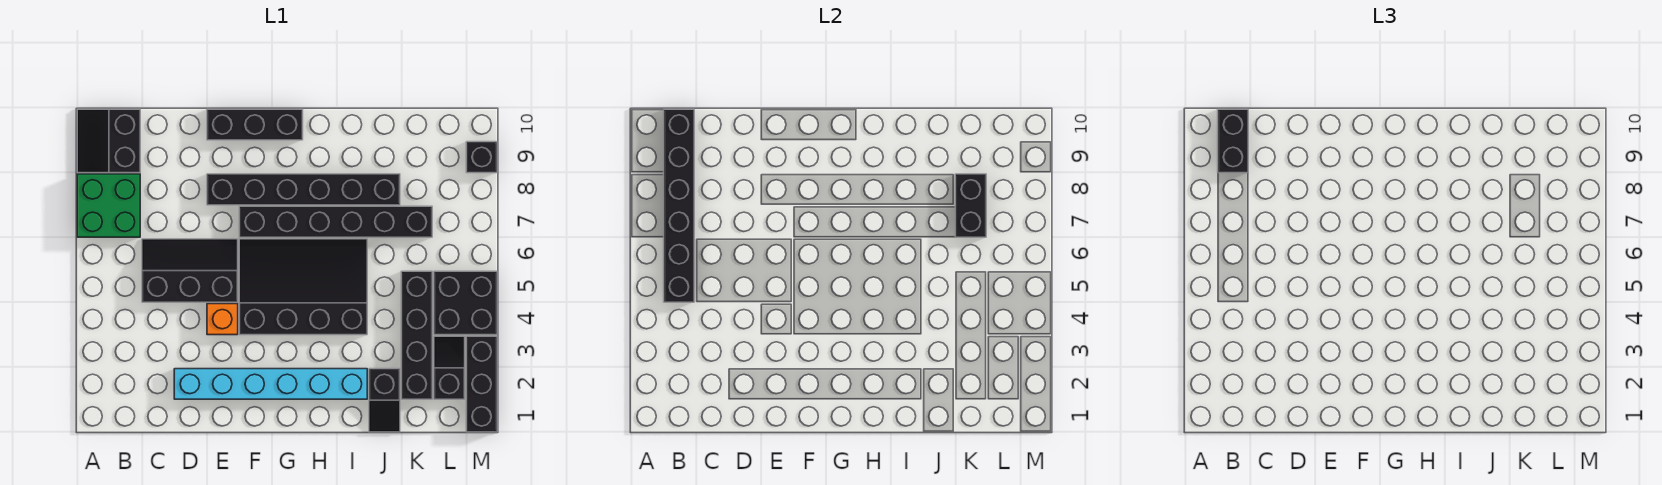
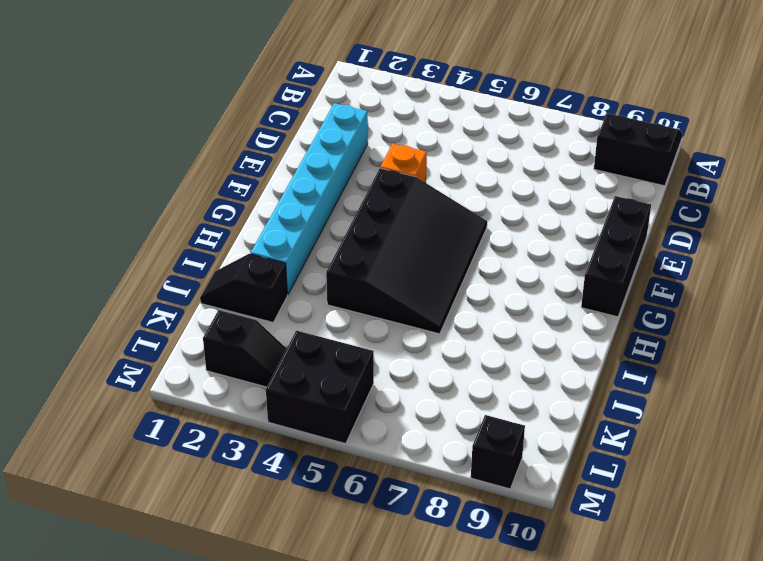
none -> green brick A7:B8 level 1
none -> black slope C5:E6 level 1 top 5
none -> black brick E8:J8 level 1

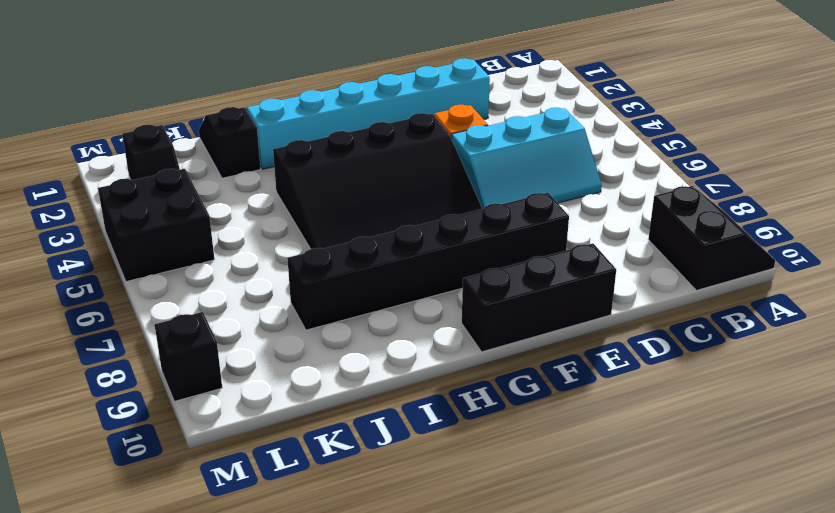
cyan slope C5:E6 level 1 top 5 -> black slope C5:E6 level 1 top 5
none -> green brick A7:B8 level 1
none -> black brick F7:K7 level 1
none -> black brick K2:K5 level 1

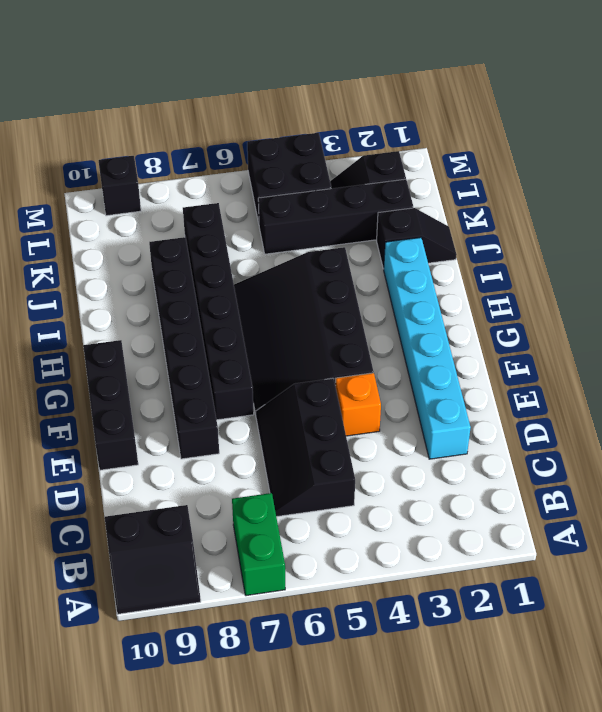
green brick A7:B7 level 1 -> green brick A7:B8 level 1
none -> black brick M1:M3 level 1
none -> black brick B5:B10 level 2
none -> black brick K7:K8 level 2

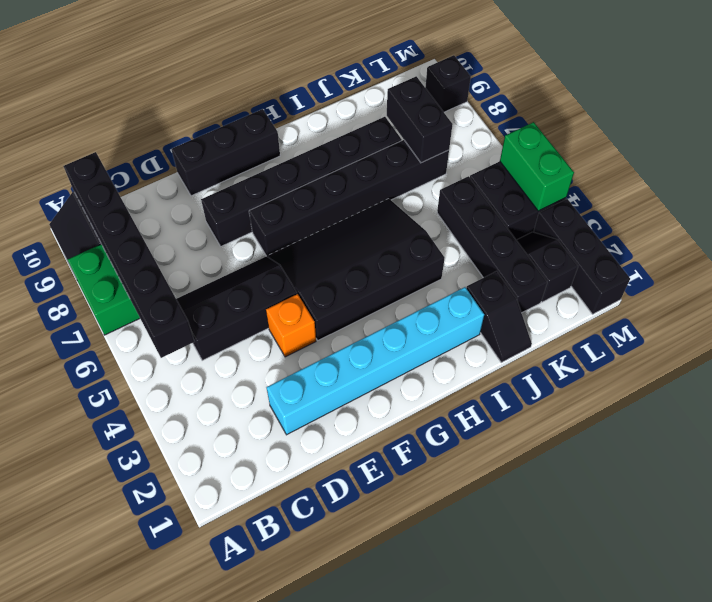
green brick M4:M5 level 2 -> none
none -> black brick B9:B10 level 3

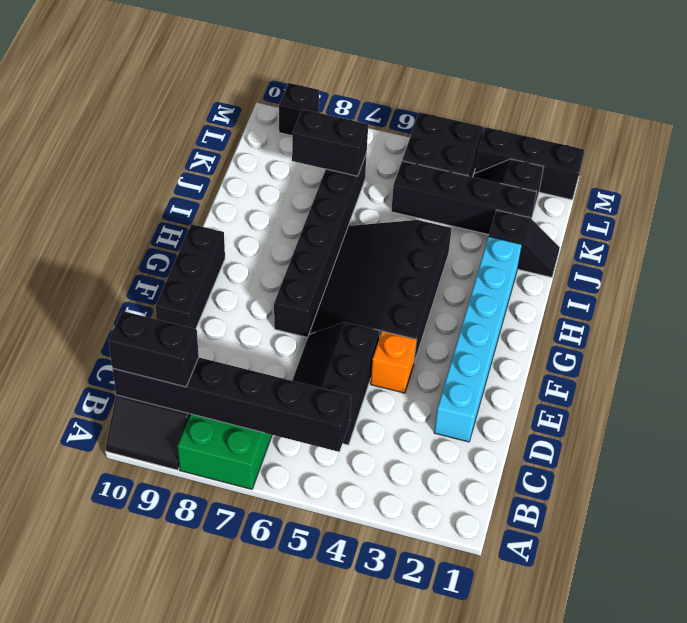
none -> black brick E8:J8 level 1

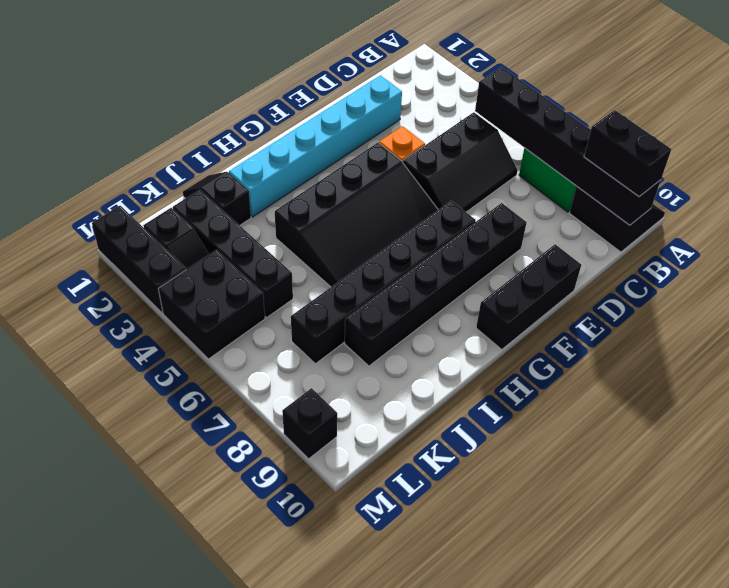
none -> black brick K7:K8 level 2

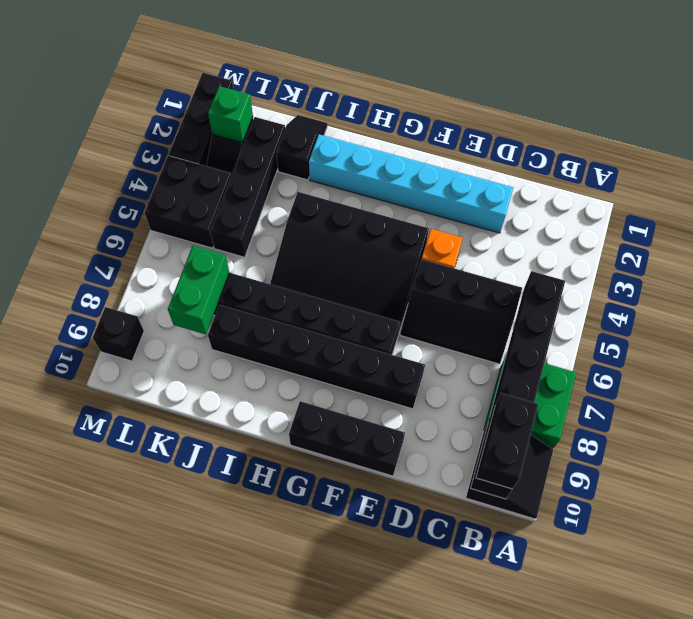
green brick K7:K8 level 2 -> black brick K7:K8 level 2
green brick L2 level 2 -> none

